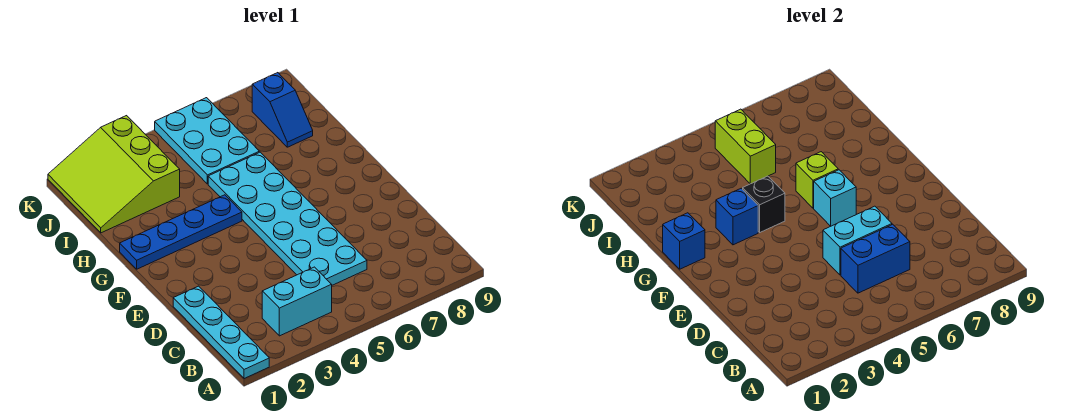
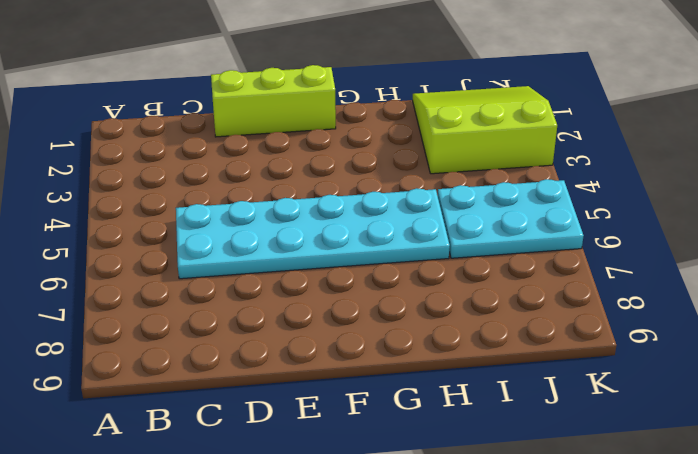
lime brick D1:F1 level 1 -> cyan plate A1:D1 level 1
none -> cyan brick B3:B4 level 1
none -> blue plate G1:G4 level 1
none -> blue slope I8:J8 level 1 top J

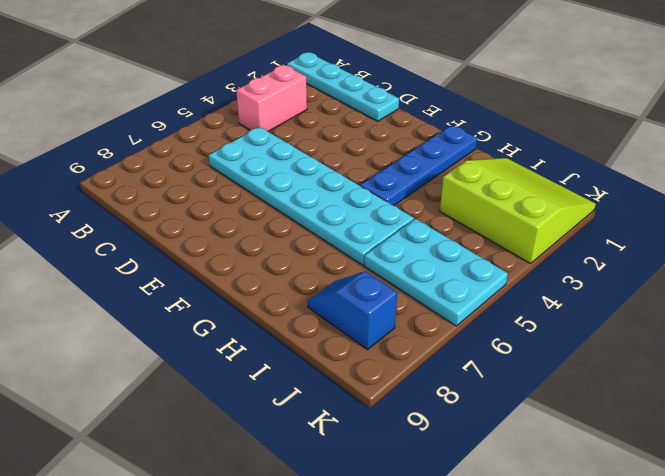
pink brick B3:B4 level 1 -> cyan brick B3:B4 level 1
none -> blue brick C5:C6 level 2
none -> cyan brick D5:D6 level 2
none -> cyan brick F6 level 2

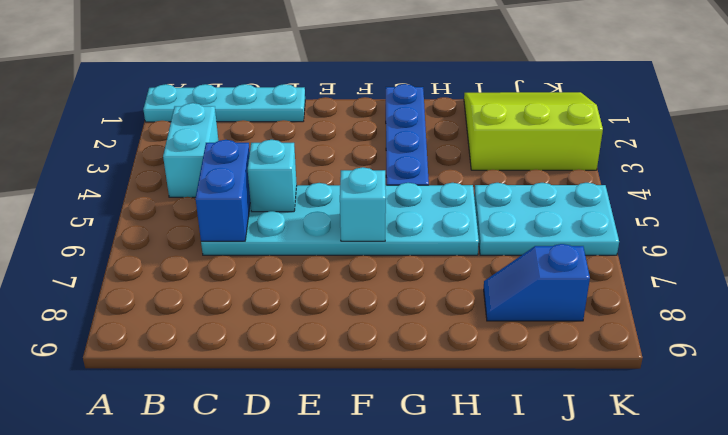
cyan brick D5 level 2 -> cyan brick D5:D6 level 2
none -> blue brick G1 level 2
none -> blue brick G3 level 2
none -> black brick G4 level 2

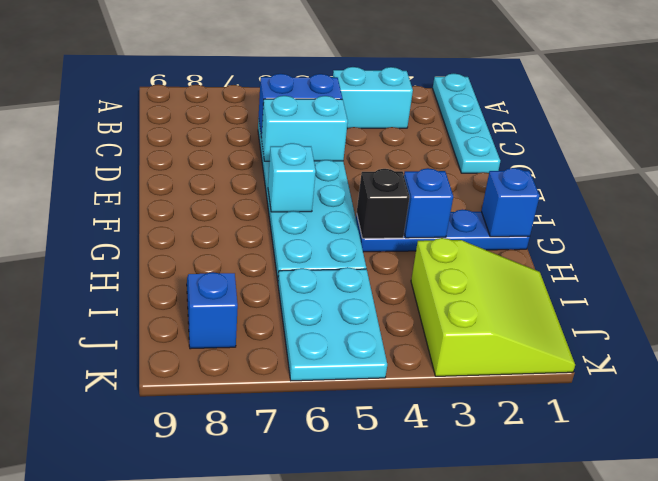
none -> lime brick G6 level 2
none -> lime brick I5:J5 level 2

